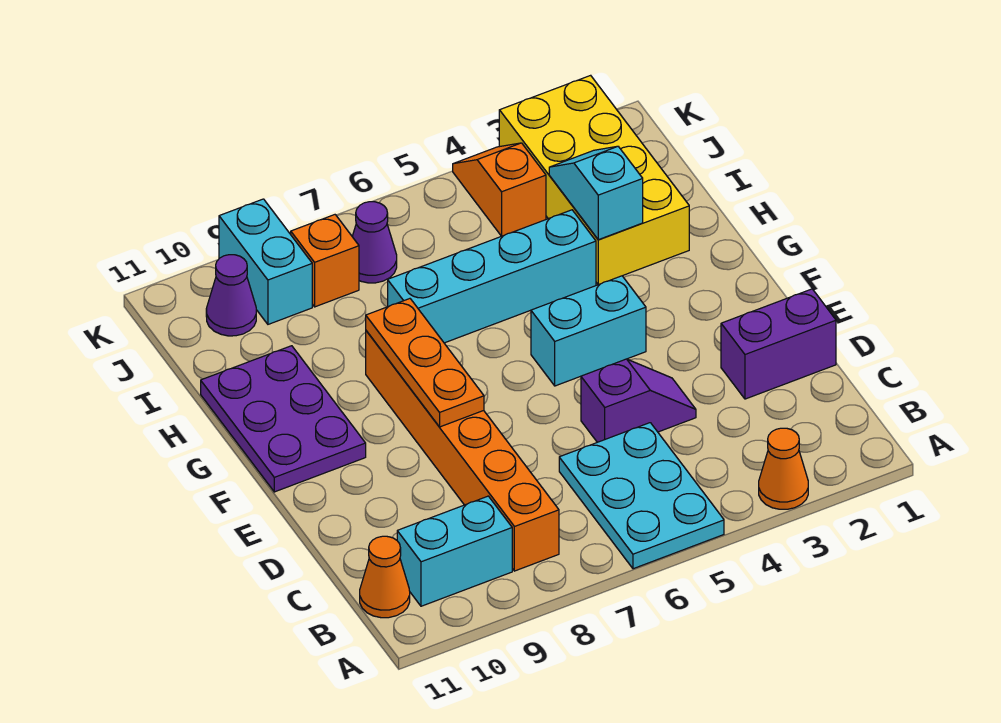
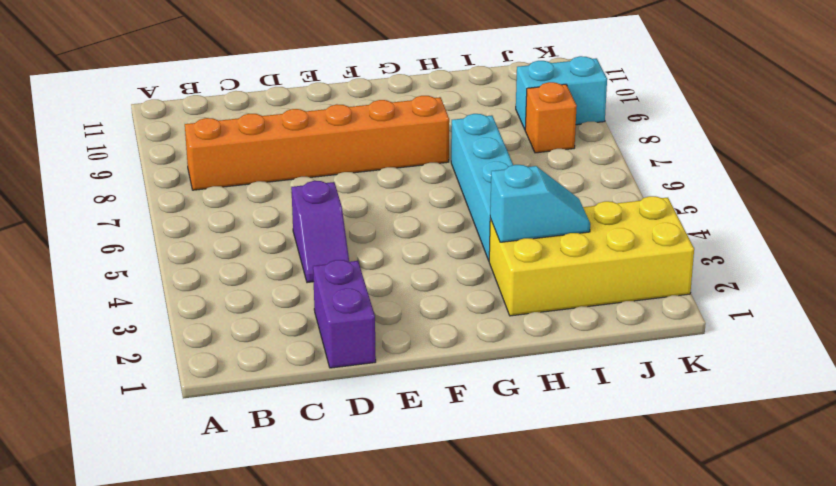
none -> orange cone A3 level 1
none -> cyan plate A5:C6 level 1
none -> cyan brick B9:B10 level 1

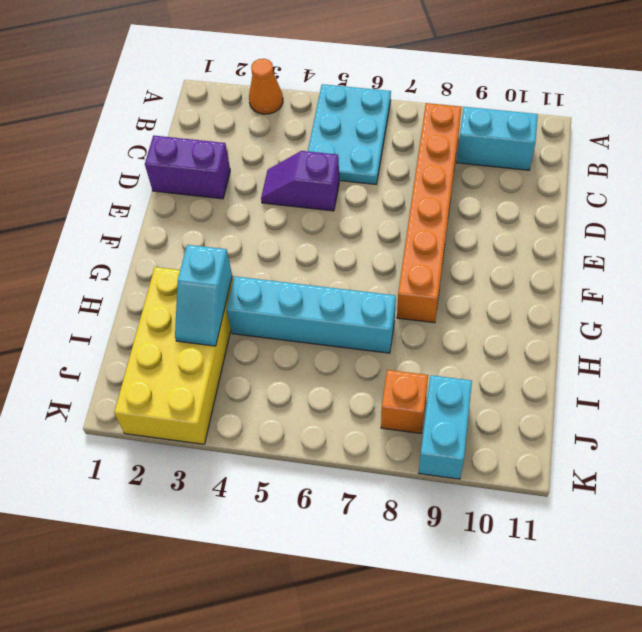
none -> orange cone B11 level 1
none -> cyan brick F4:F5 level 1
none -> purple plate F10:H11 level 1

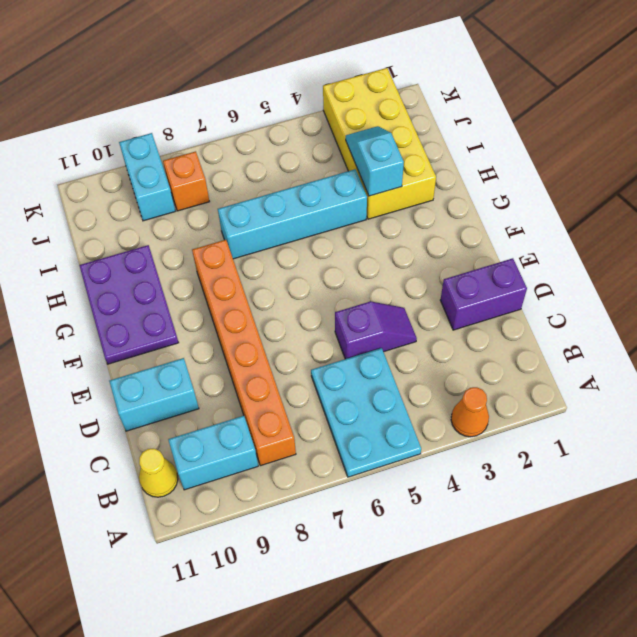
yellow cone B11 level 1 -> orange cone B11 level 1
cyan brick D10:D11 level 1 -> cyan brick F4:F5 level 1
none -> orange slope J4:K4 level 1 top J
none -> purple cone J7 level 1
none -> purple cone J10 level 1

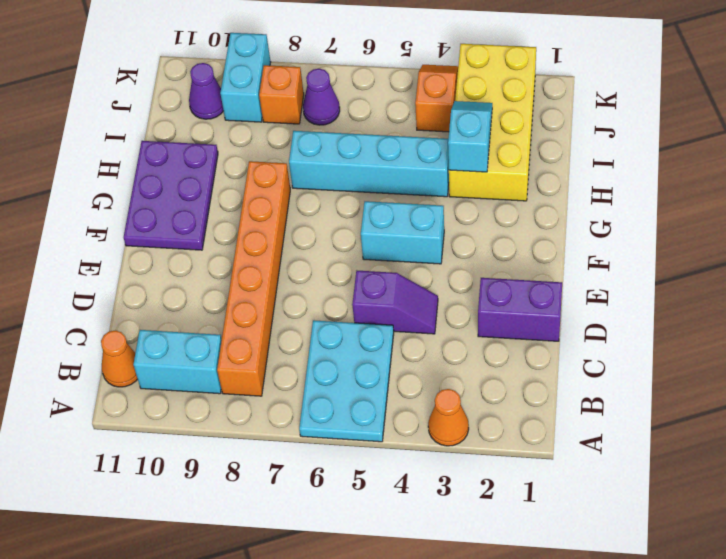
none -> orange plate E8:G8 level 2

